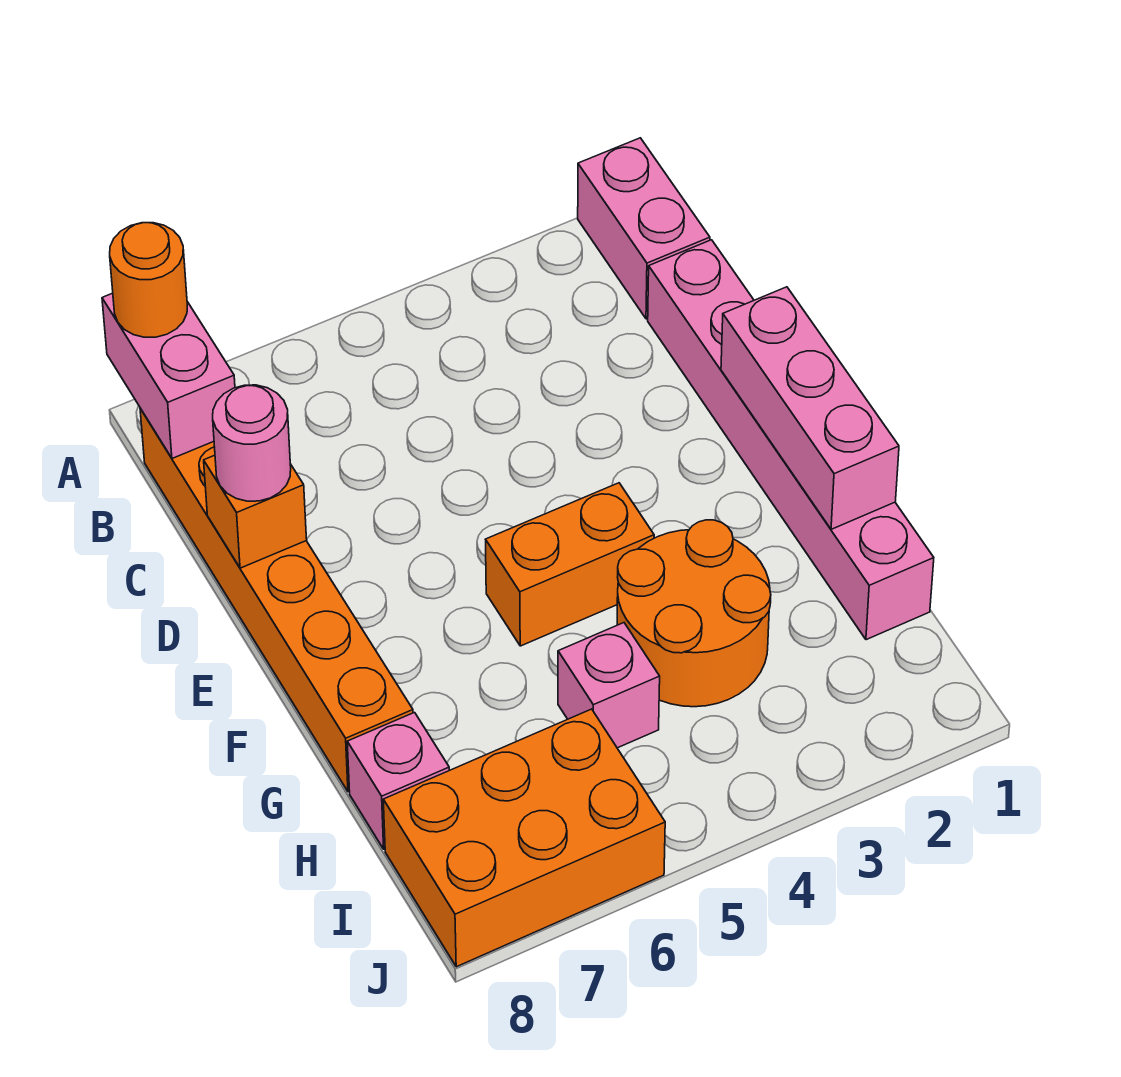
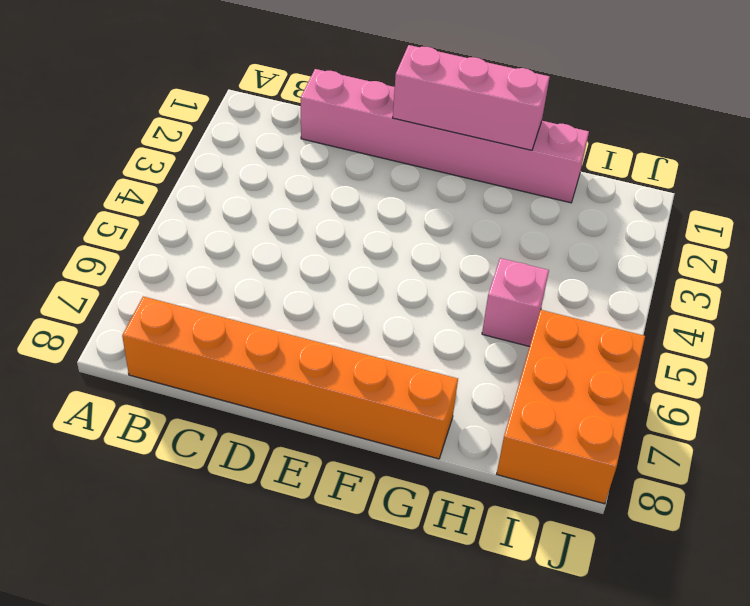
none -> pink brick A1:B1 level 1
none -> orange brick F4:F5 level 1
none -> orange round brick G3:H4 level 1

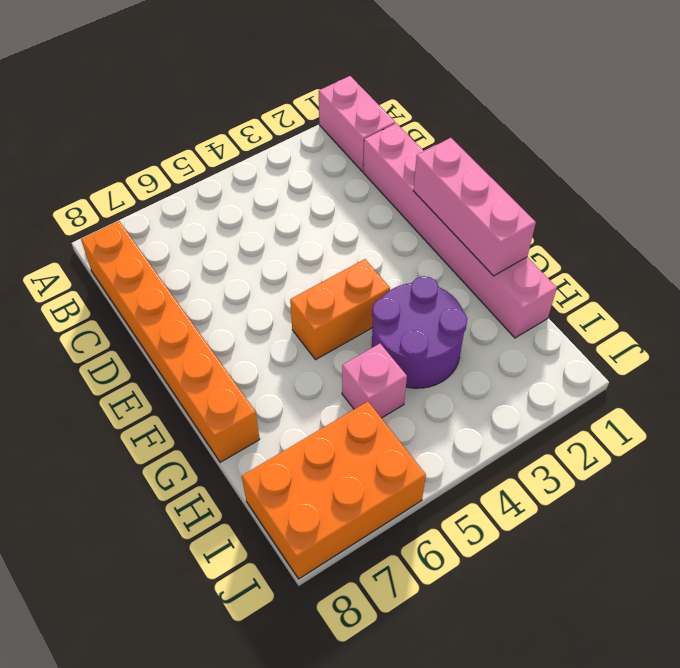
purple round brick G3:H4 level 1 -> orange round brick G3:H4 level 1
none -> pink brick H8 level 1
none -> pink brick A8:B8 level 2
none -> orange brick D8 level 2

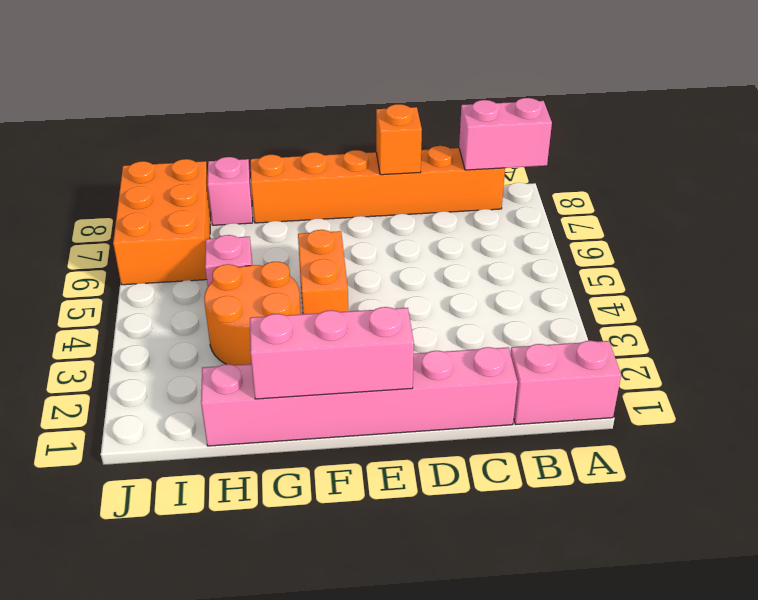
none -> orange round brick A8 level 3
none -> pink round brick D8 level 3

